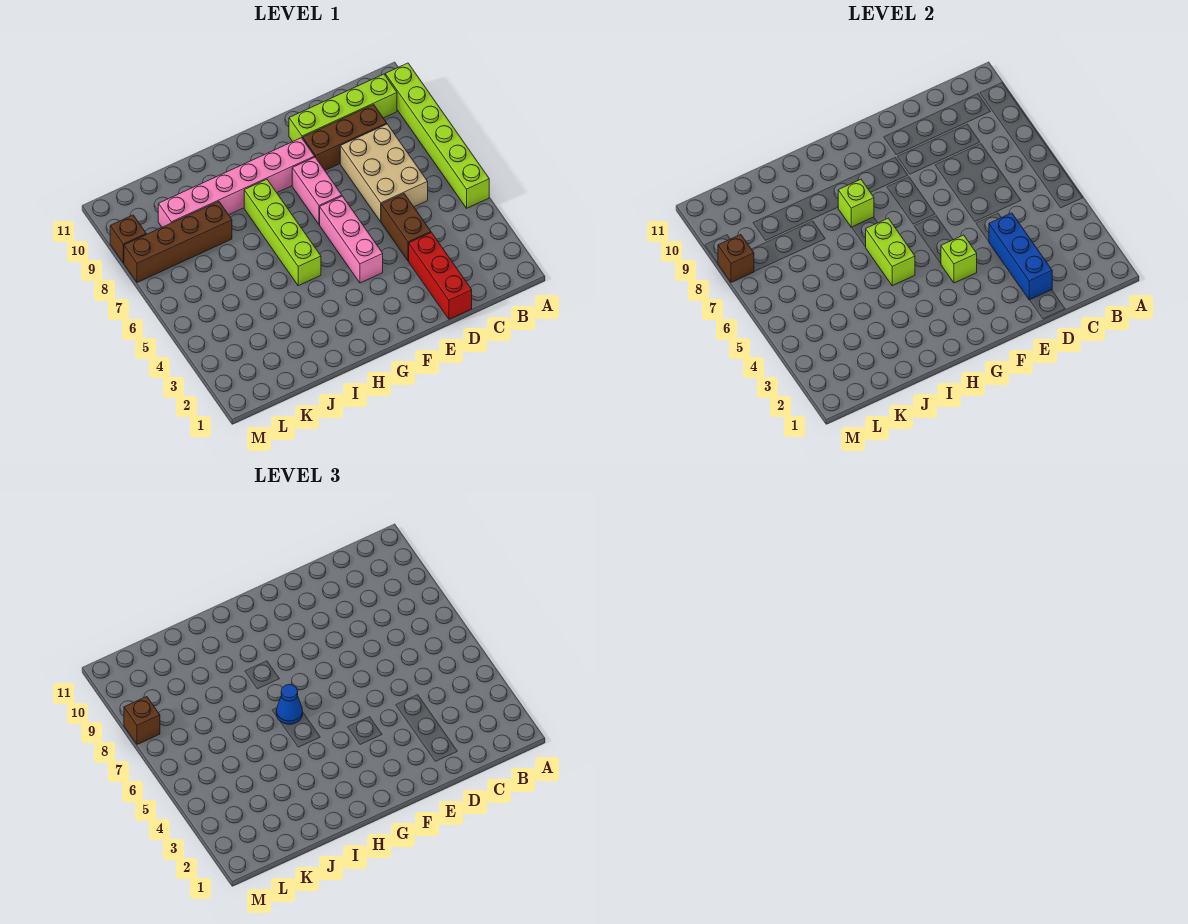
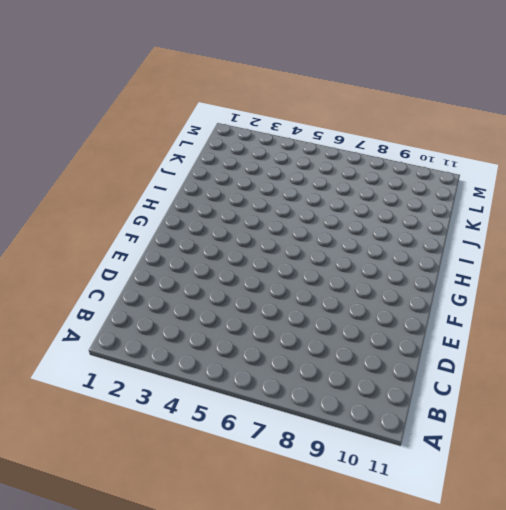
none -> lime brick A5:A10 level 1
none -> lime brick B10:E10 level 1
none -> tan brick C6:D8 level 1

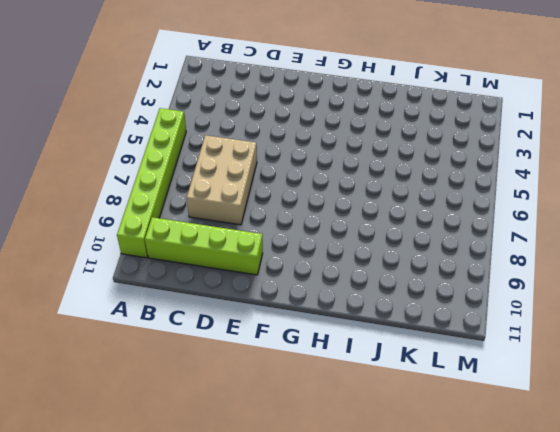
none -> brown brick C9:E9 level 1
none -> red brick D1:D3 level 1
none -> brown brick D4:D5 level 1

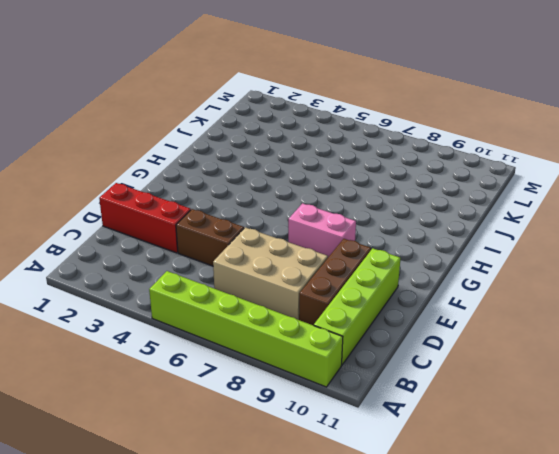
none -> pink brick F4:F6 level 1
none -> pink brick F9:K9 level 1
none -> lime brick H5:H8 level 1

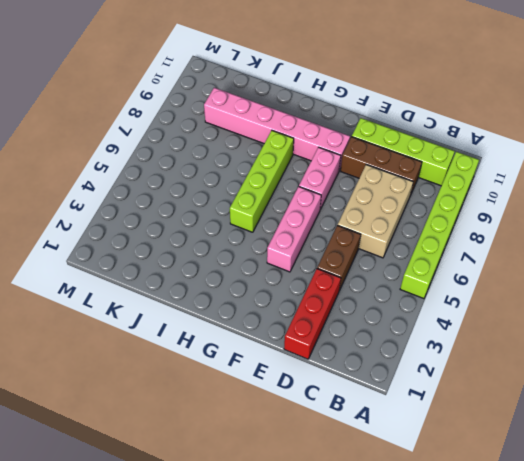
none -> brown brick J8:M8 level 1
none -> brown brick M9 level 1
none -> blue brick D2:D4 level 2

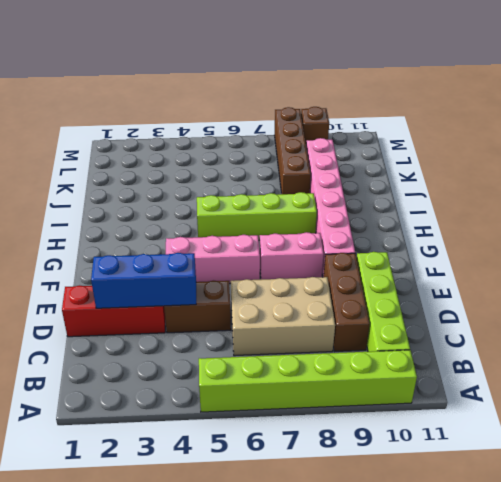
none -> lime brick F4 level 2
none -> lime brick H5:H6 level 2
none -> lime brick H8 level 2

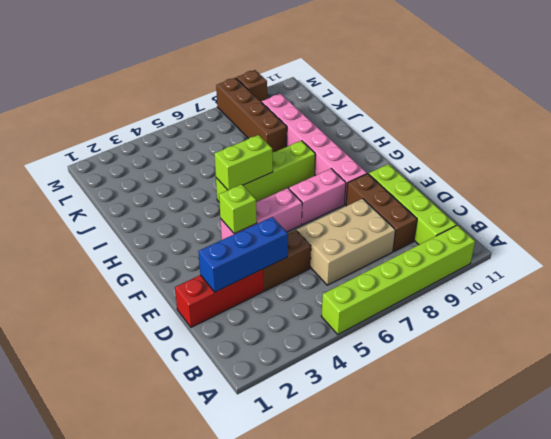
none -> lime brick H8 level 2
none -> brown brick M8 level 2
none -> blue cone H6 level 3

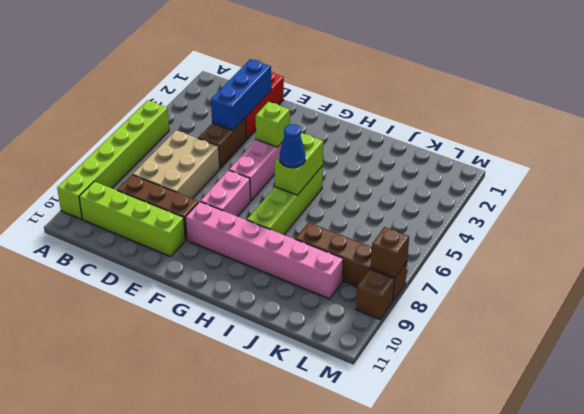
none -> lime brick H8 level 2
none -> brown brick M8 level 3

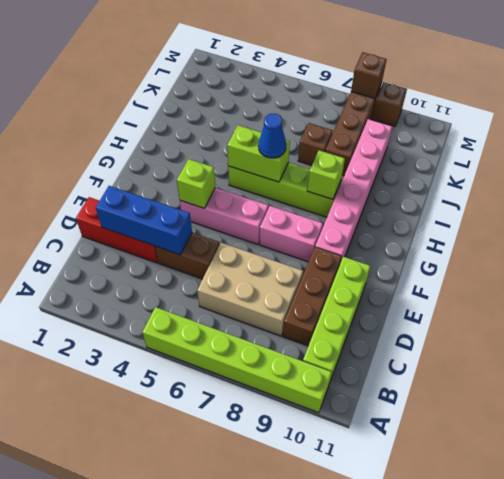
brown brick J7 level 1 -> brown brick M8 level 3

